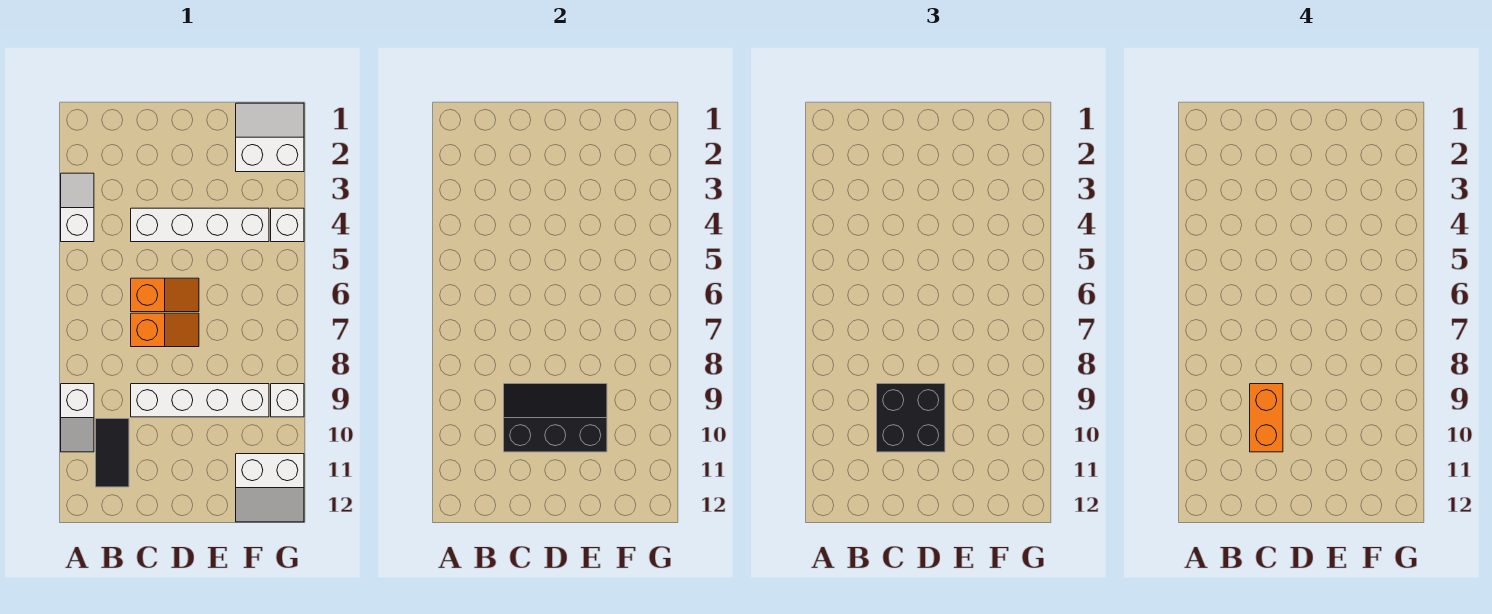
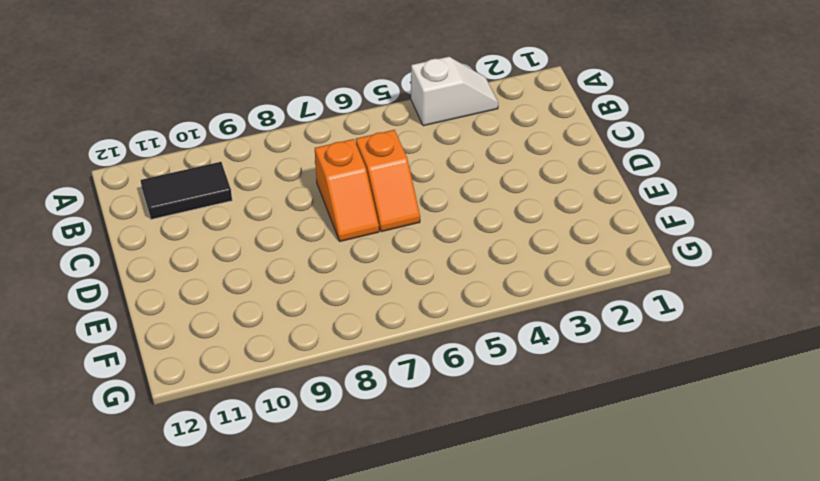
none -> white slope A9:A10 level 1 top 9
none -> white brick C4:F4 level 1
none -> white brick C9:F9 level 1

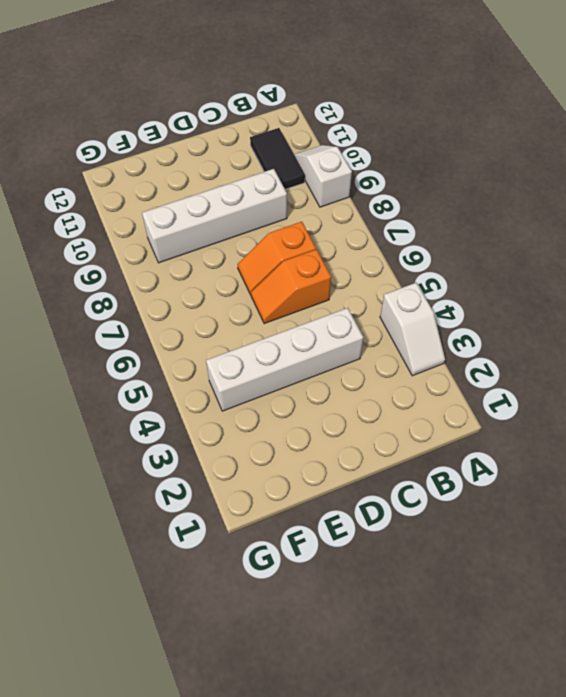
none -> white slope F1:G2 level 1 top 2
none -> white slope F11:G12 level 1 top 11
none -> white brick G4 level 1

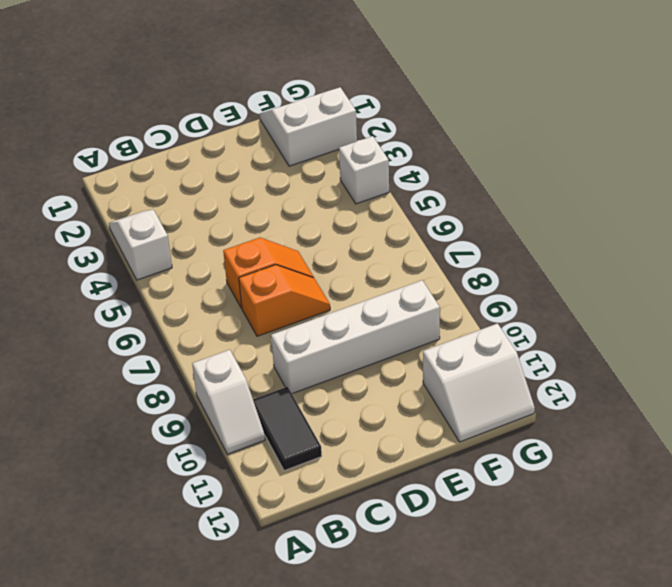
none -> white brick C4:F4 level 1
none -> white brick G9 level 1
none -> black slope C9:E10 level 2 top 10

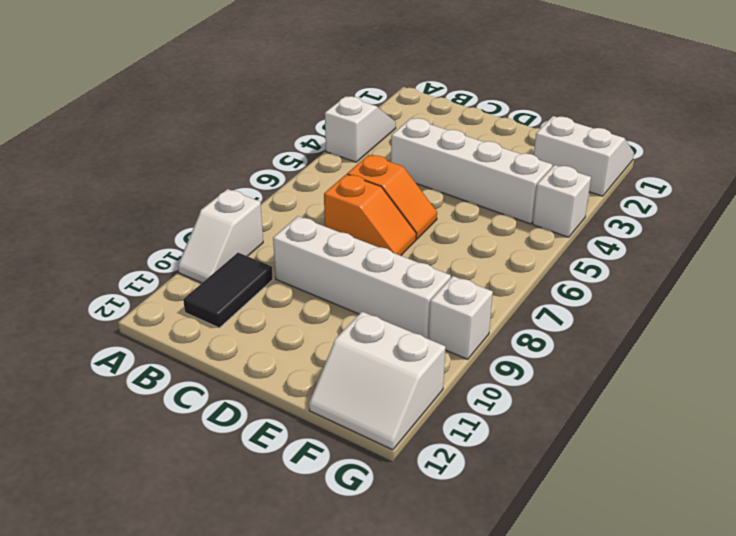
none -> black slope C9:E10 level 2 top 10
none -> black brick C9:D10 level 3
none -> orange brick C9:C10 level 4

